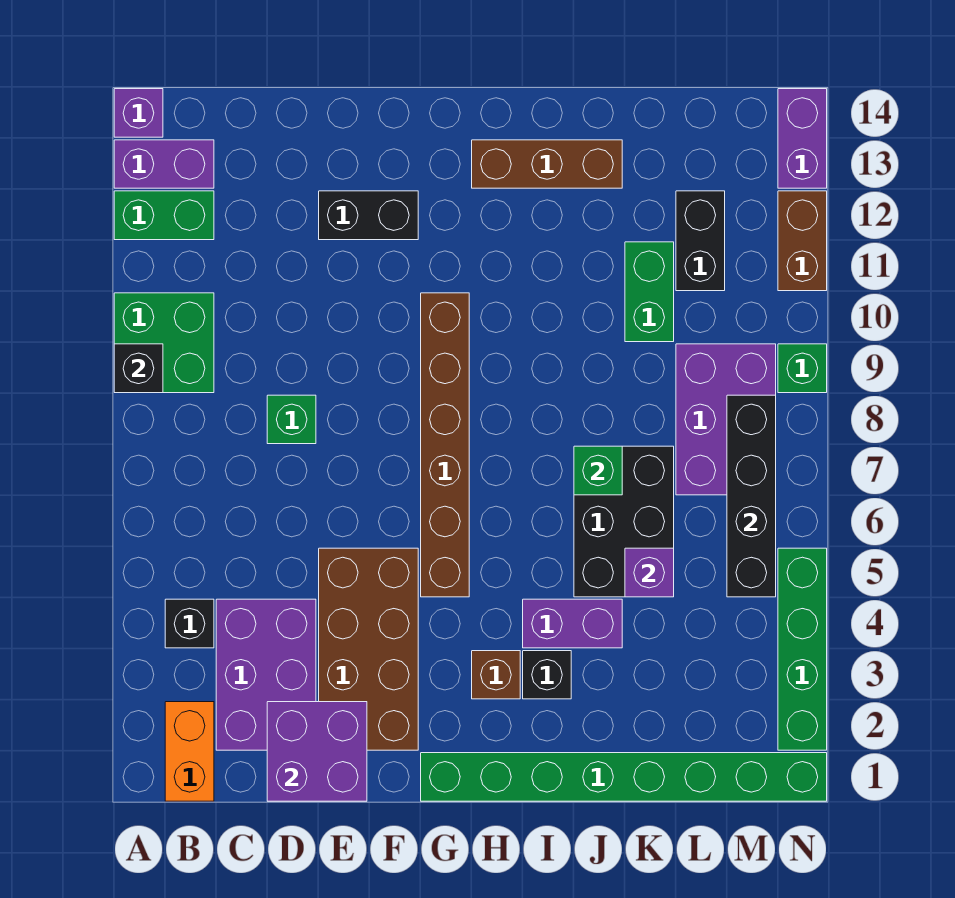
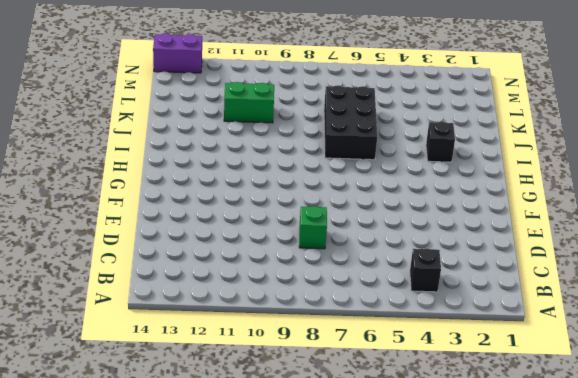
black brick I6:K7 level 1 -> black brick J5:K7 level 1
none -> green brick A9:B10 level 1
none -> green brick A12:B12 level 1
none -> purple brick A13:B13 level 1

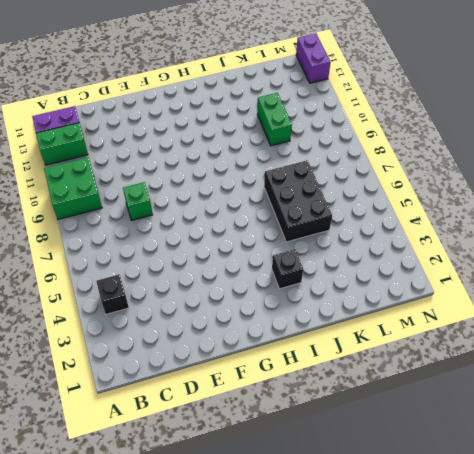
none -> purple brick A14 level 1
none -> orange brick B1:B2 level 1
none -> purple brick C2:D4 level 1

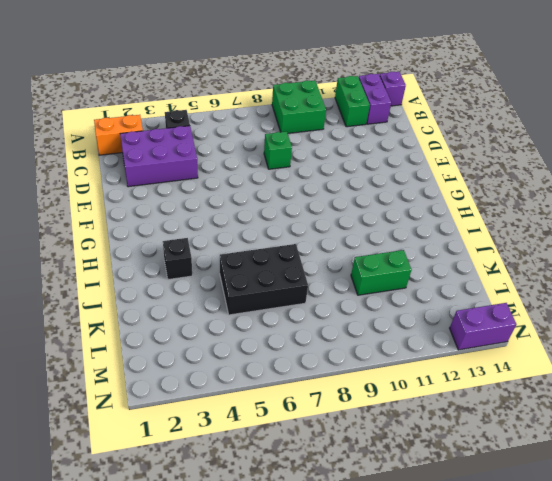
none -> brown brick E2:F5 level 1
none -> black brick E12:F12 level 1
none -> green brick G1:N1 level 1

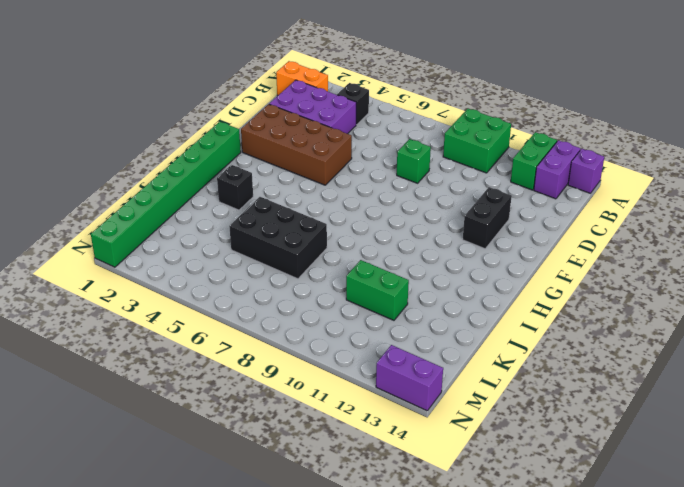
none -> brown brick G5:G10 level 1
none -> brown brick H3 level 1
none -> brown brick H13:J13 level 1

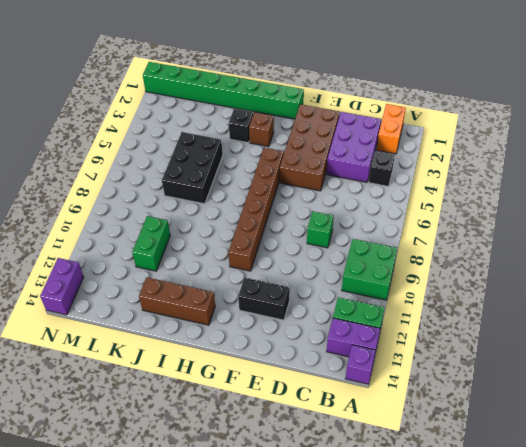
none -> purple brick I4:J4 level 1
none -> purple brick L7:M9 level 1
none -> black brick L11:L12 level 1

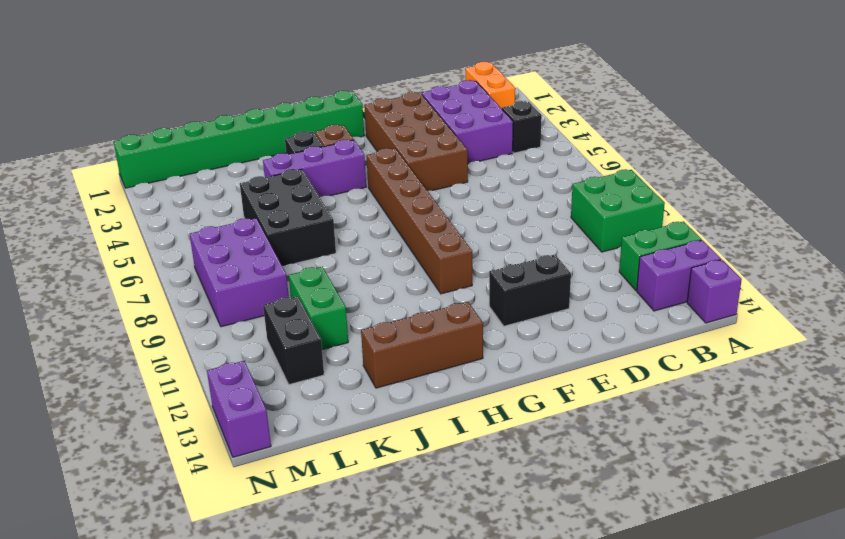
purple brick H4:J4 level 1 -> purple brick I4:J4 level 1
none -> green brick D8 level 1
none -> green brick N2:N5 level 1
none -> green brick N9 level 1

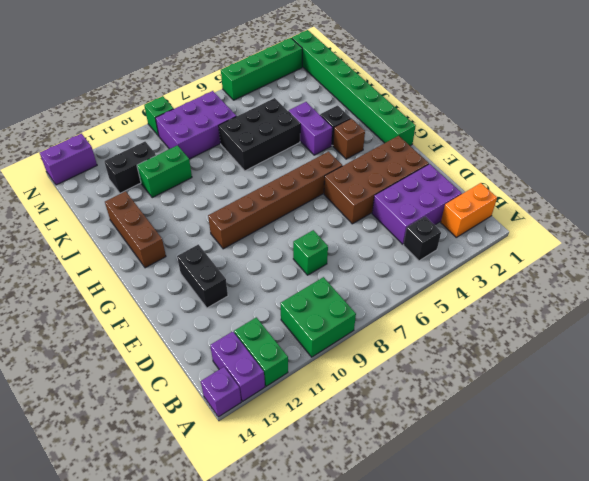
none -> brown brick N11:N12 level 1
none -> black brick A9 level 2
none -> purple brick D1:E2 level 2

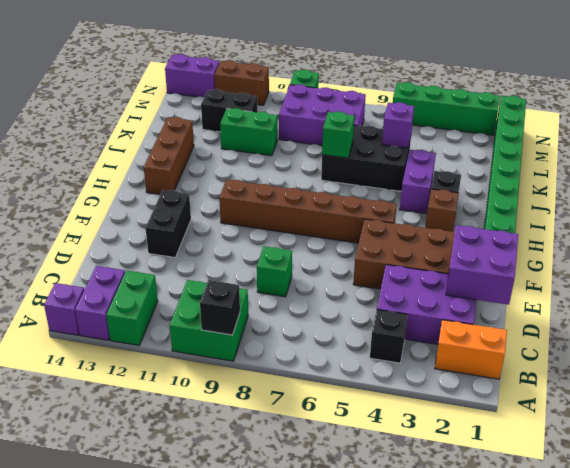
none -> black brick M5:M8 level 2

